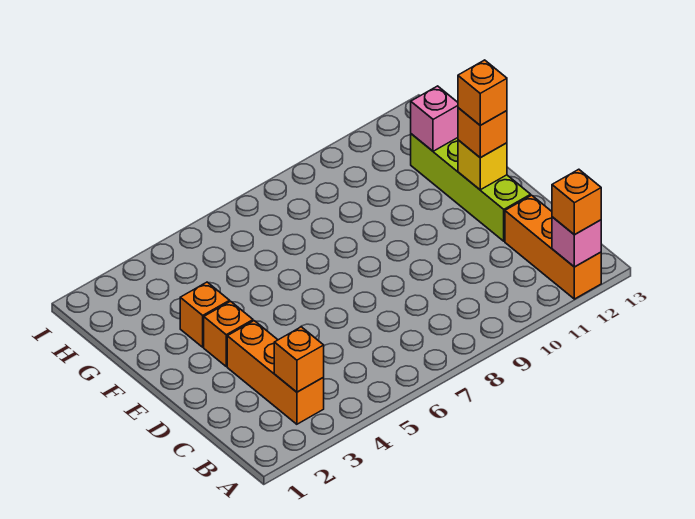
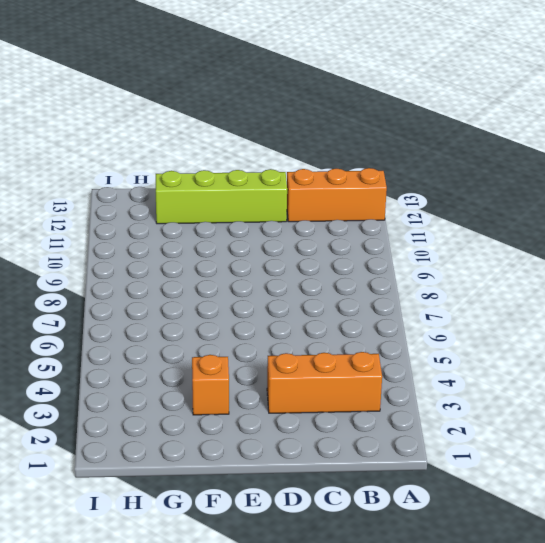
none -> orange brick E3 level 1
none -> pink brick A12 level 2
none -> orange brick B3 level 2

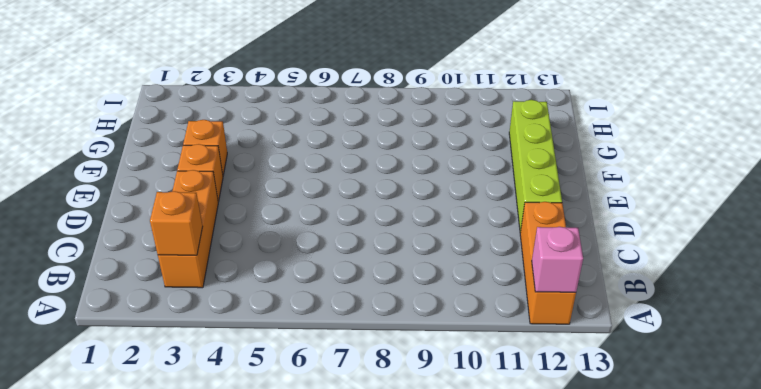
none -> yellow brick E12 level 2
none -> pink brick G12 level 2
none -> orange brick A12 level 3

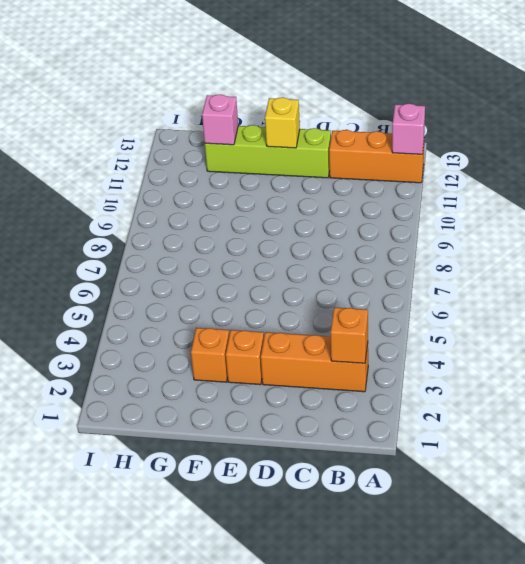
none -> orange brick A12 level 3
none -> orange brick E12 level 3
none -> orange brick E12 level 4

